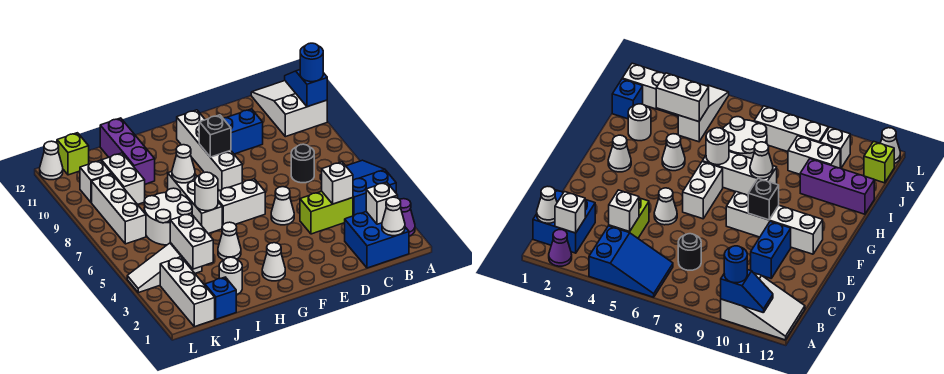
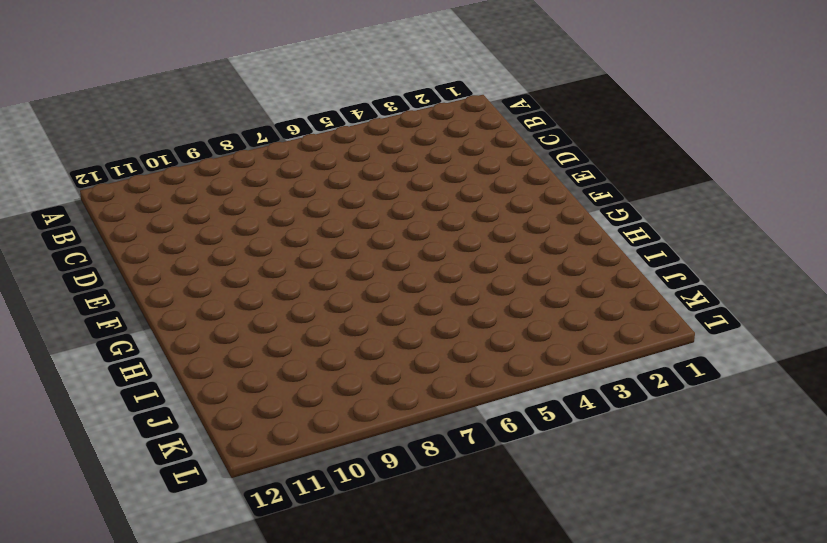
none -> purple cone A2 level 1
none -> blue slope A4:B6 level 1 top 4
none -> white slope A10:B12 level 1 top 10
none -> blue brick B1:C2 level 1

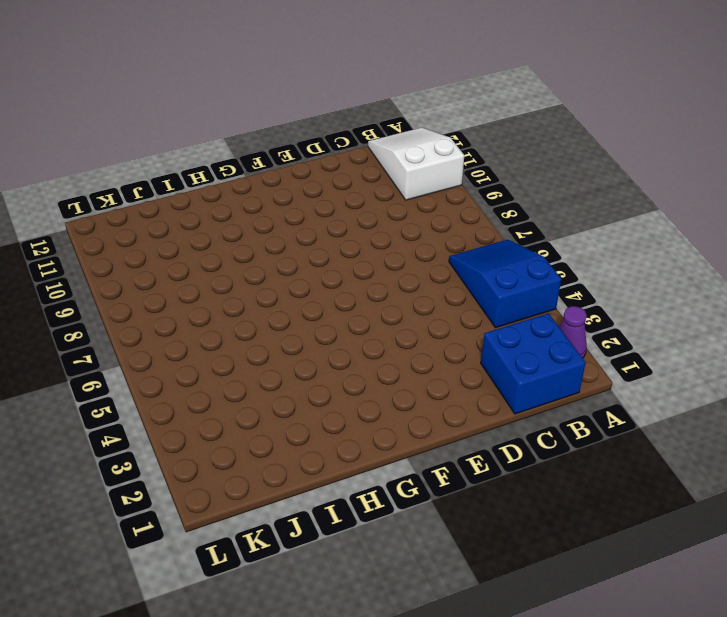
none -> lime brick C4:D4 level 1
none -> black round brick C7 level 1
none -> blue brick D10:E10 level 1
none -> white cone E5 level 1

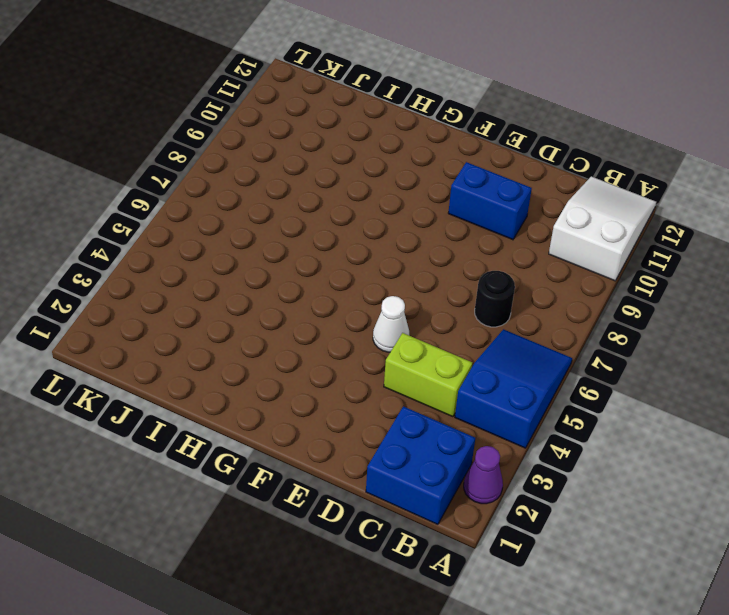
none -> white brick F6:G6 level 1
none -> white brick F8:F11 level 1
none -> white cone G2 level 1
none -> white cone H4 level 1

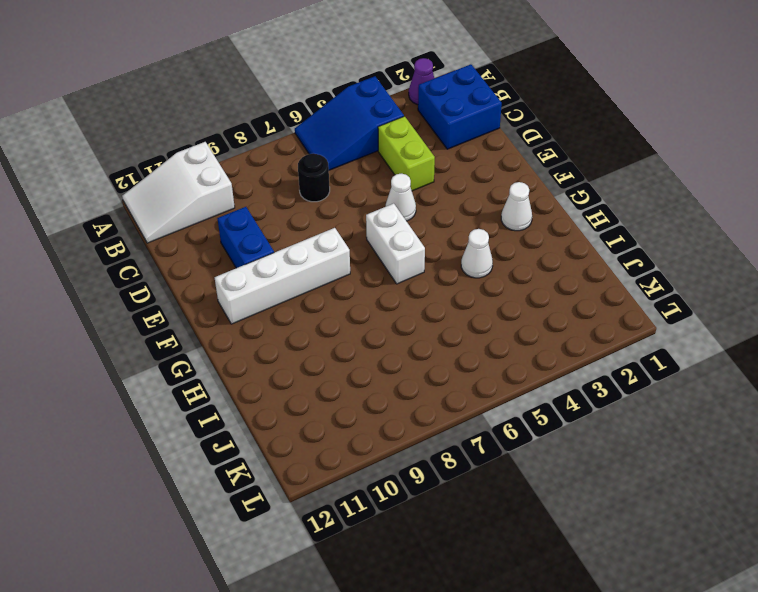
none -> white brick H6:H8 level 1
none -> white round brick I2 level 1
none -> white round brick I6:J7 level 1
none -> purple brick I10:I12 level 1

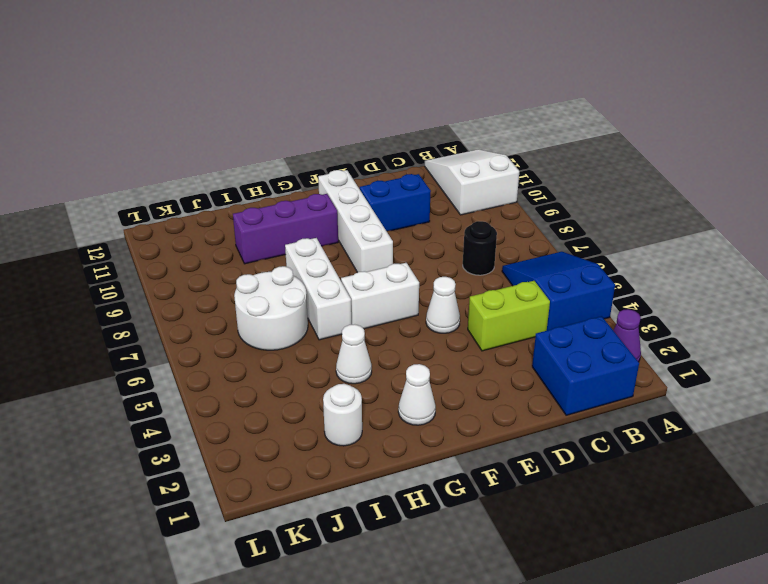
purple brick G10:I10 level 1 -> purple brick I10:I12 level 1
none -> blue brick J1 level 1
none -> white slope J4:L4 level 1 top J
none -> white brick J9:J10 level 1
none -> white brick K1:K3 level 1

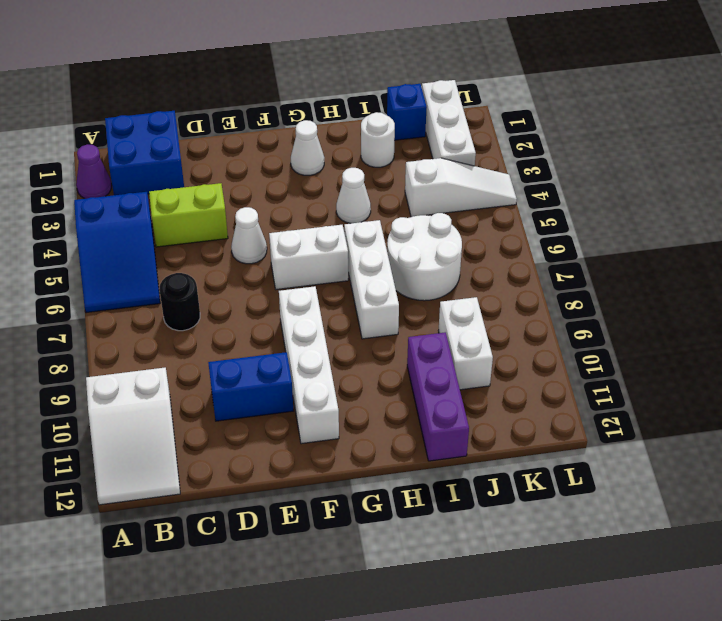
none -> white brick K7:K9 level 1
none -> white brick K10 level 1
none -> lime brick K12 level 1
none -> white cone L12 level 1

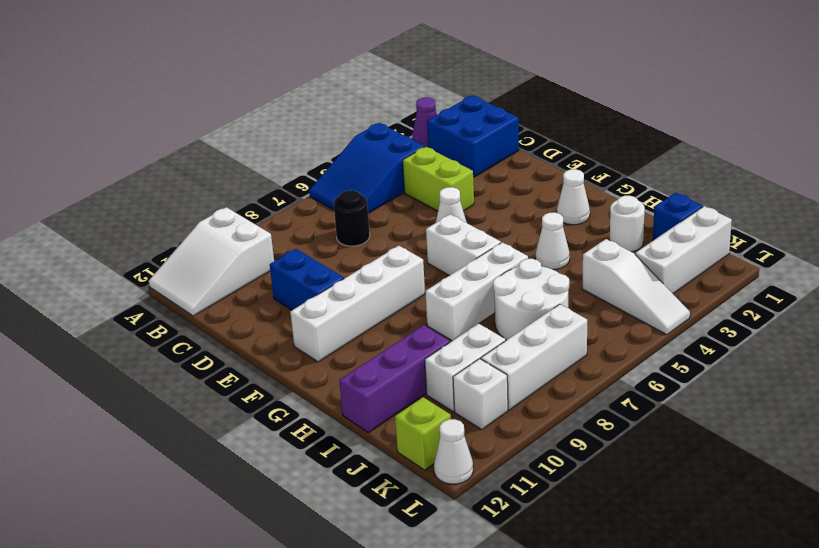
none -> blue slope A10:A11 level 2 top 10
none -> white cone B1 level 2
none -> white brick B2 level 2
none -> white brick C4 level 2

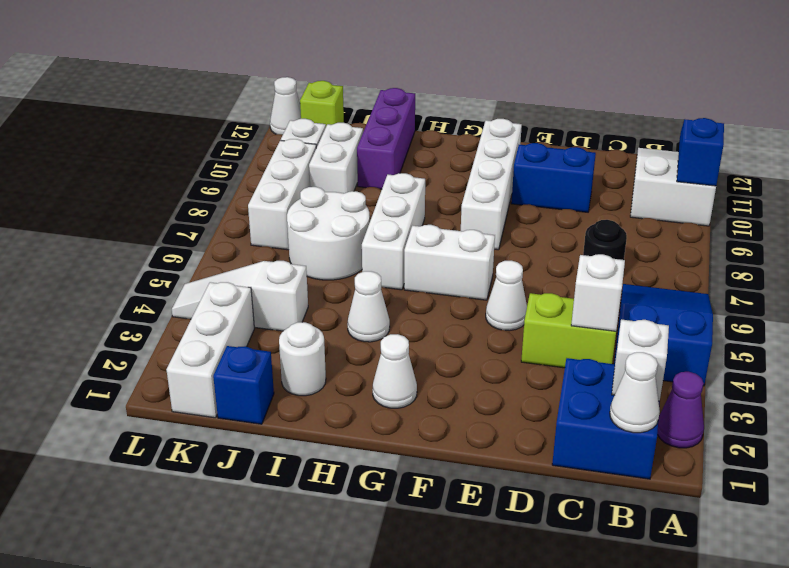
none -> black brick F9 level 2
none -> white round brick H6 level 2
none -> white cone H8 level 2
none -> white brick J3:J4 level 2

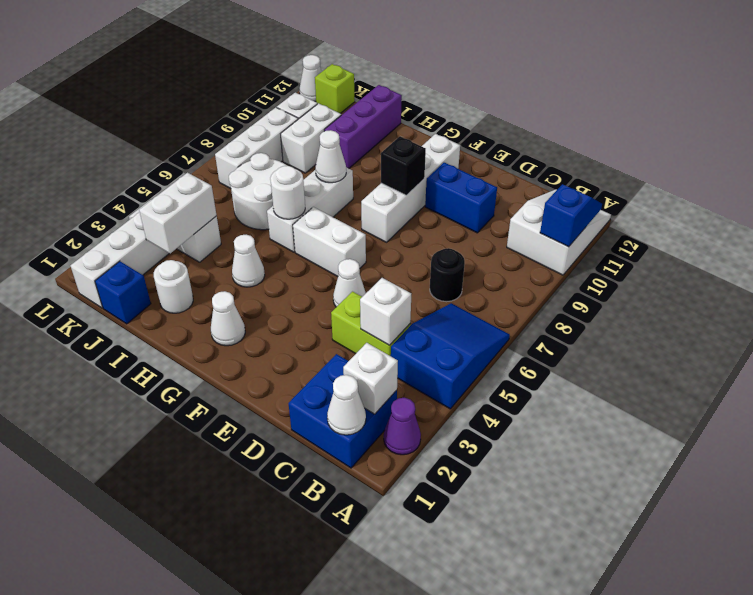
none -> blue round brick A10 level 3

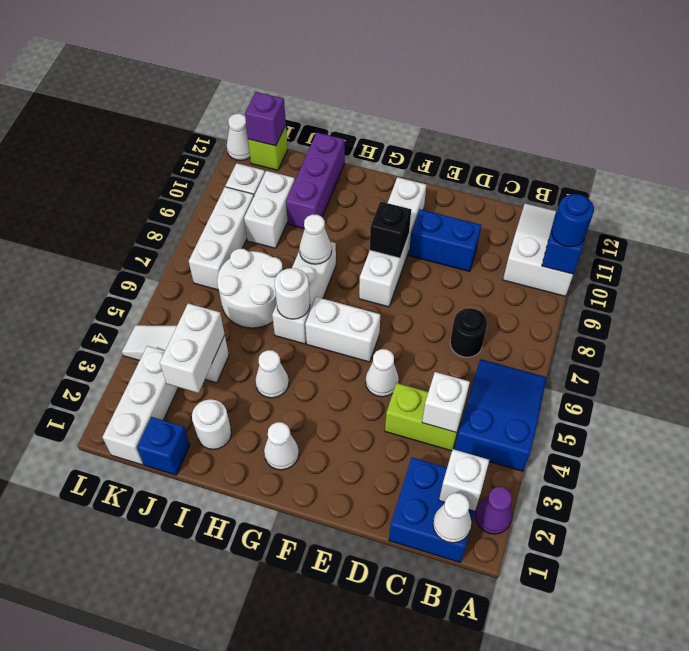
purple brick K12 level 2 -> none

